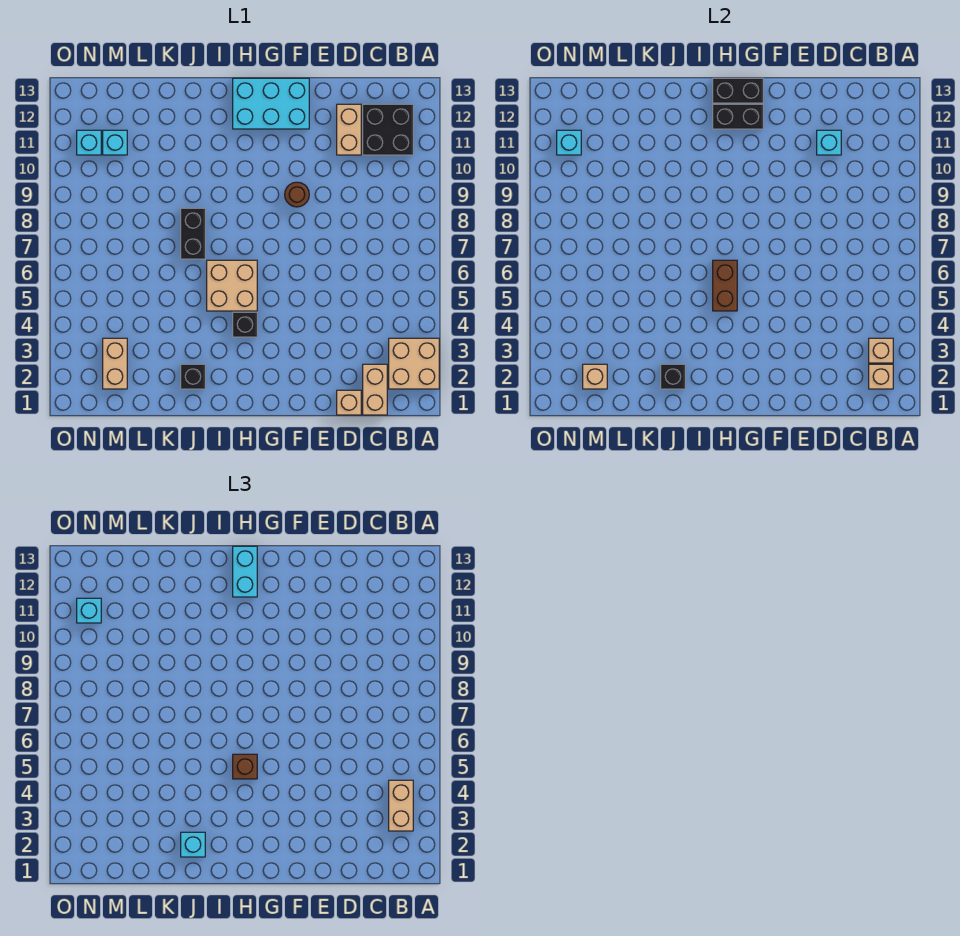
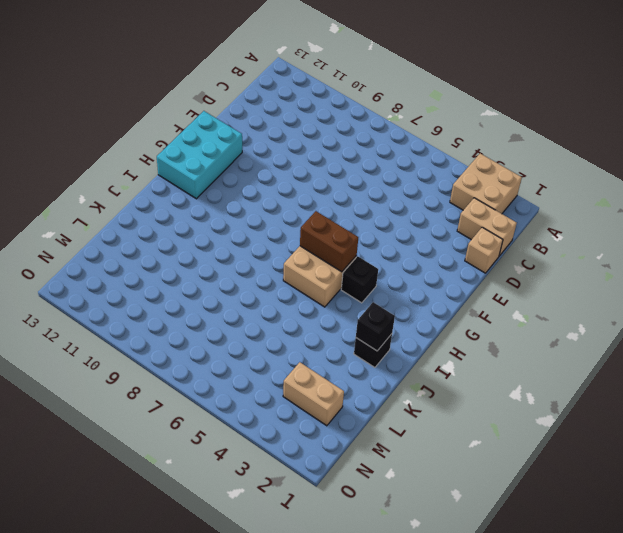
none -> black brick B11:C12 level 1
none -> tan brick D11:D12 level 1
none -> brown round brick F9 level 1

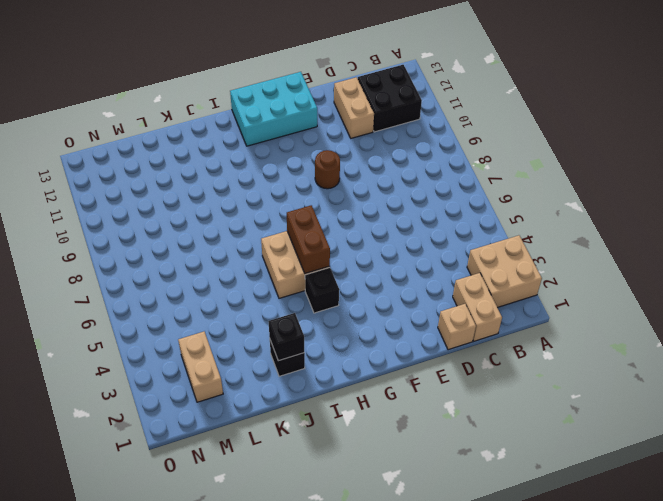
none -> black brick J7:J8 level 1
none -> cyan brick M11 level 1
none -> cyan brick N11 level 1

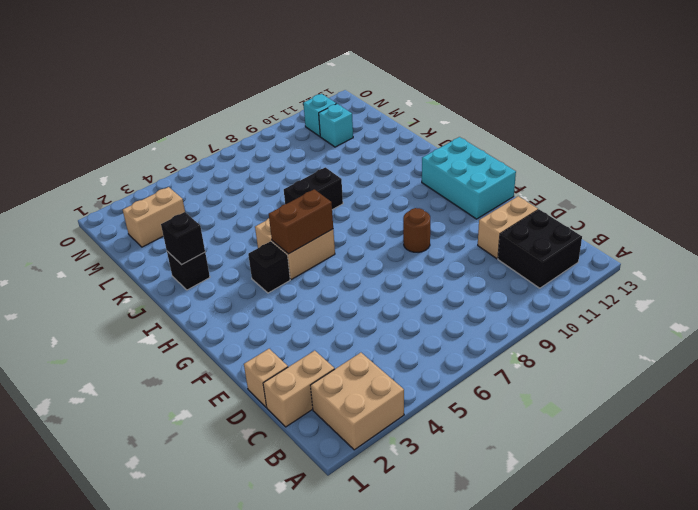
none -> tan brick B2 level 2
none -> tan brick B3 level 2
none -> cyan brick D11 level 2

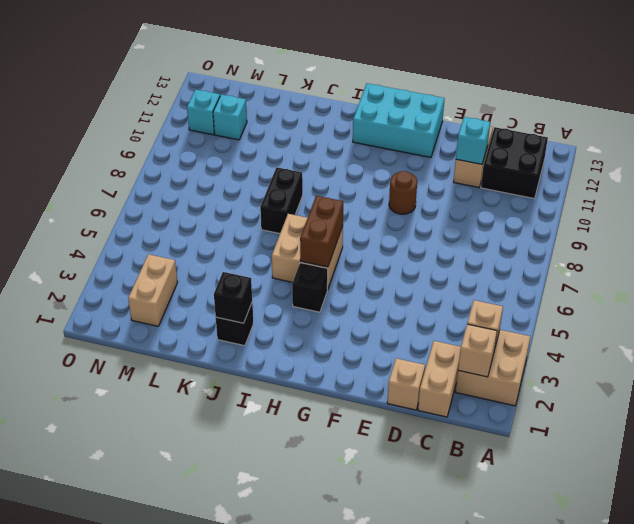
none -> black brick G12:H12 level 2
none -> black brick G13:H13 level 2
none -> tan brick M2 level 2

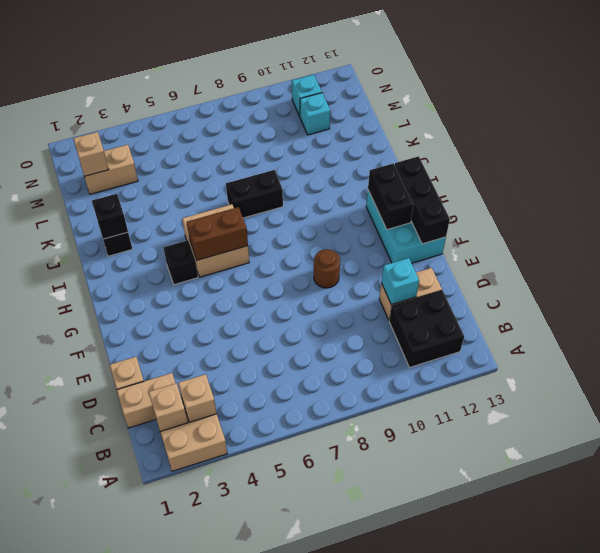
black brick F13:H13 level 2 -> black brick G13:H13 level 2
none -> cyan brick N11 level 2
none -> tan brick B3:B4 level 3
none -> brown brick H5 level 3

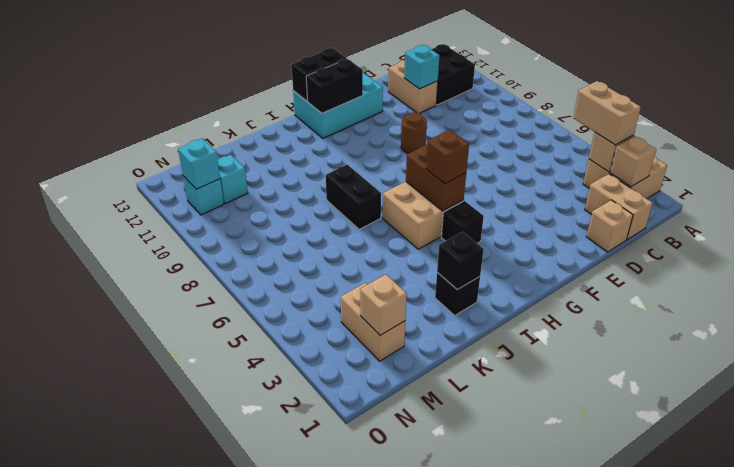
none -> cyan brick H12:H13 level 3
none -> cyan brick J2 level 3
none -> cyan brick N11 level 3

